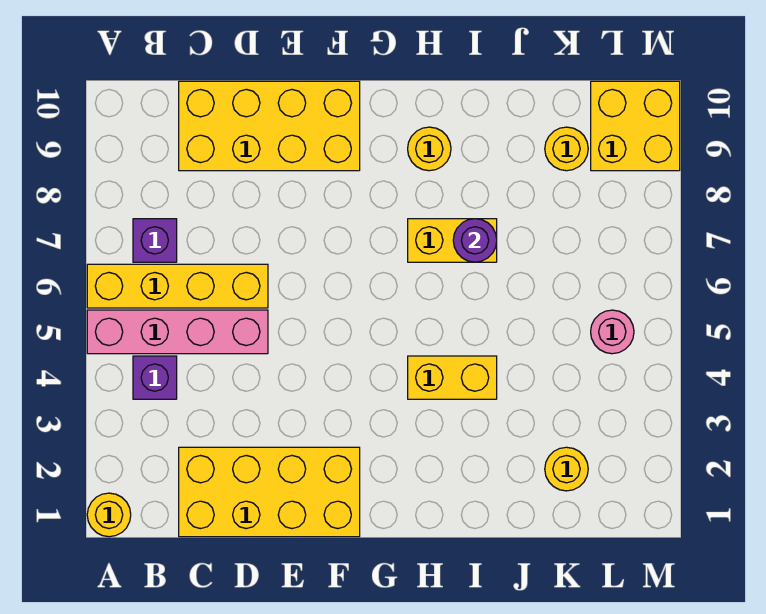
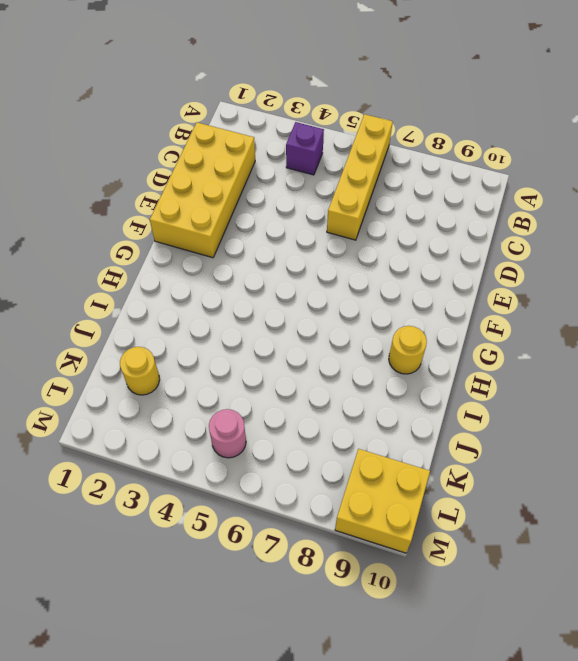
none -> yellow round brick A1 level 1
none -> pink brick A5:D5 level 1
none -> purple brick B7 level 1

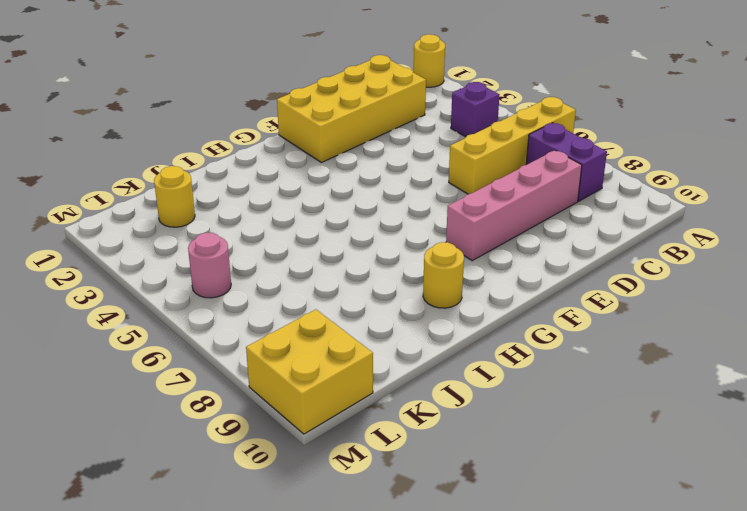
purple brick B7:B8 level 1 -> purple brick B7 level 1
pink brick C8:F8 level 1 -> pink brick A5:D5 level 1
none -> yellow brick C9:F10 level 1
none -> yellow brick H4:I4 level 1
none -> yellow brick H7:I7 level 1

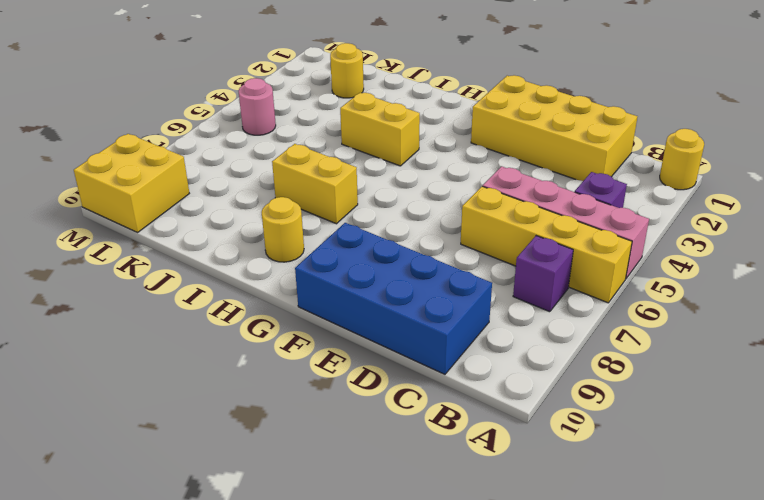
blue brick C9:F10 level 1 -> yellow brick C9:F10 level 1
none -> yellow round brick K9 level 1
none -> purple round brick I7 level 2

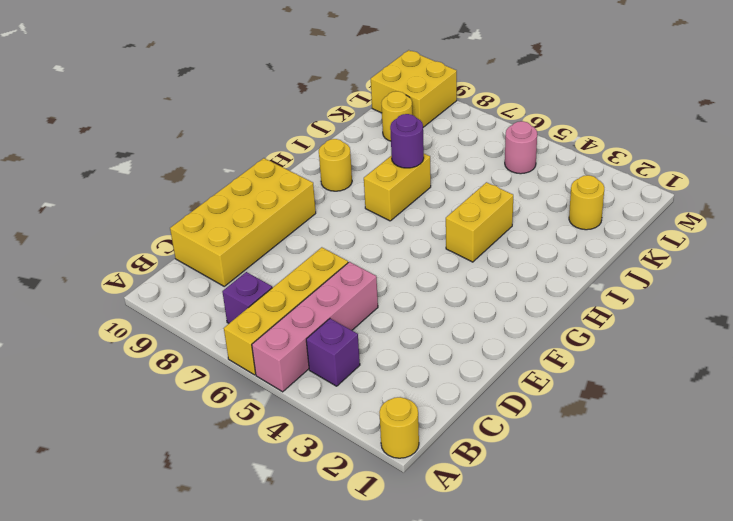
none -> yellow brick C1:F2 level 1

